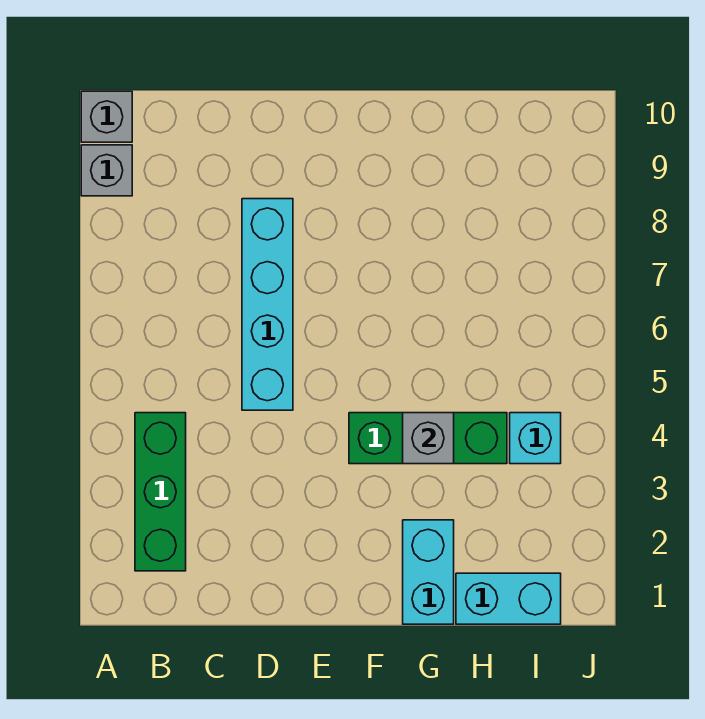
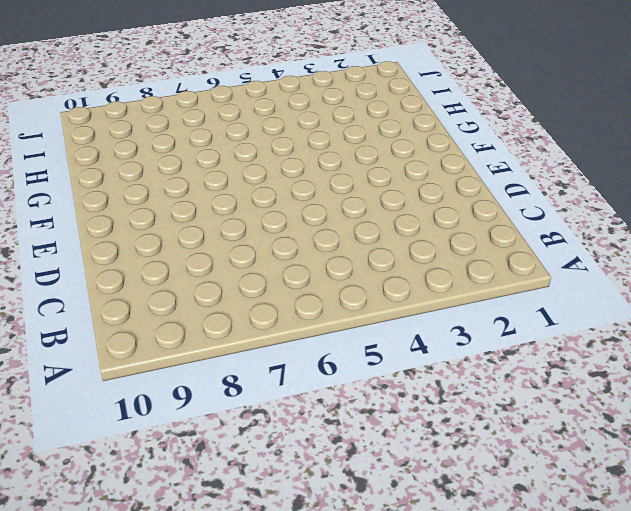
none -> grey brick A9 level 1
none -> grey brick A10 level 1

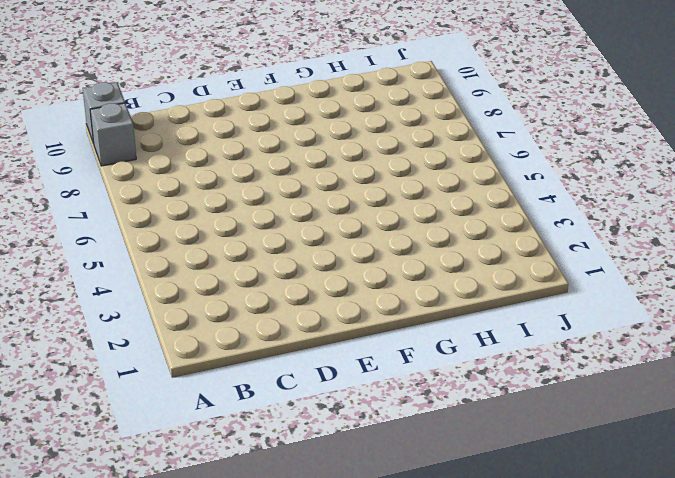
none -> green brick B2:B4 level 1
none -> cyan brick D5:D8 level 1

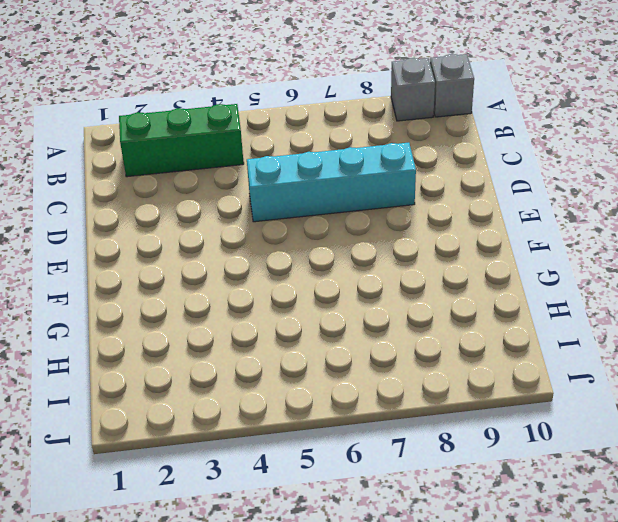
none -> green brick F4:H4 level 1
none -> cyan brick G1:G2 level 1

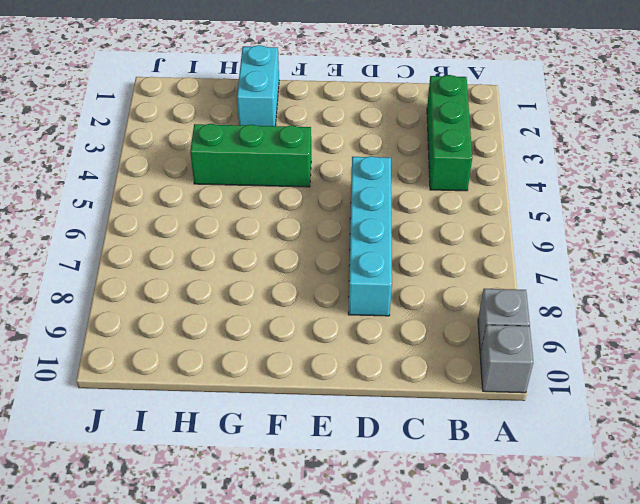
none -> cyan brick H1:I1 level 1
none -> cyan brick I4 level 1

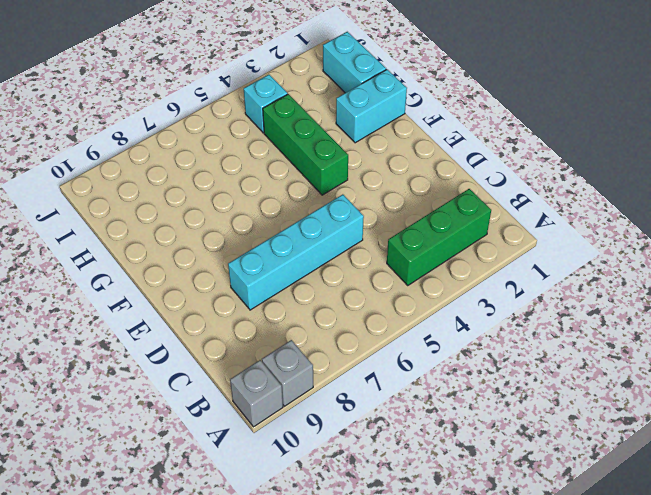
none -> grey brick G4 level 2

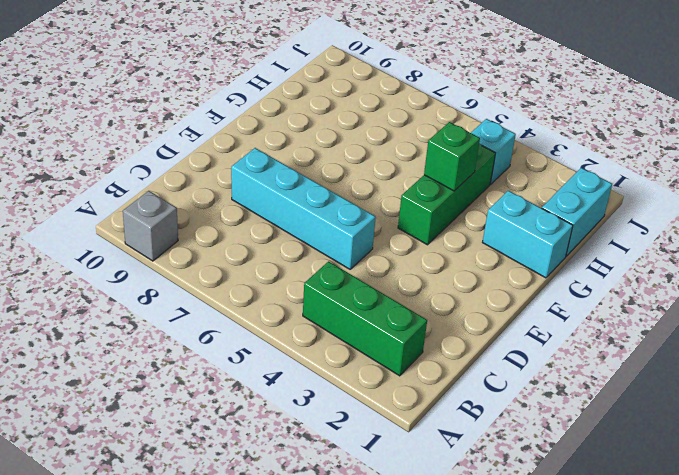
green brick G4 level 2 -> grey brick G4 level 2
none -> grey brick A10 level 1

